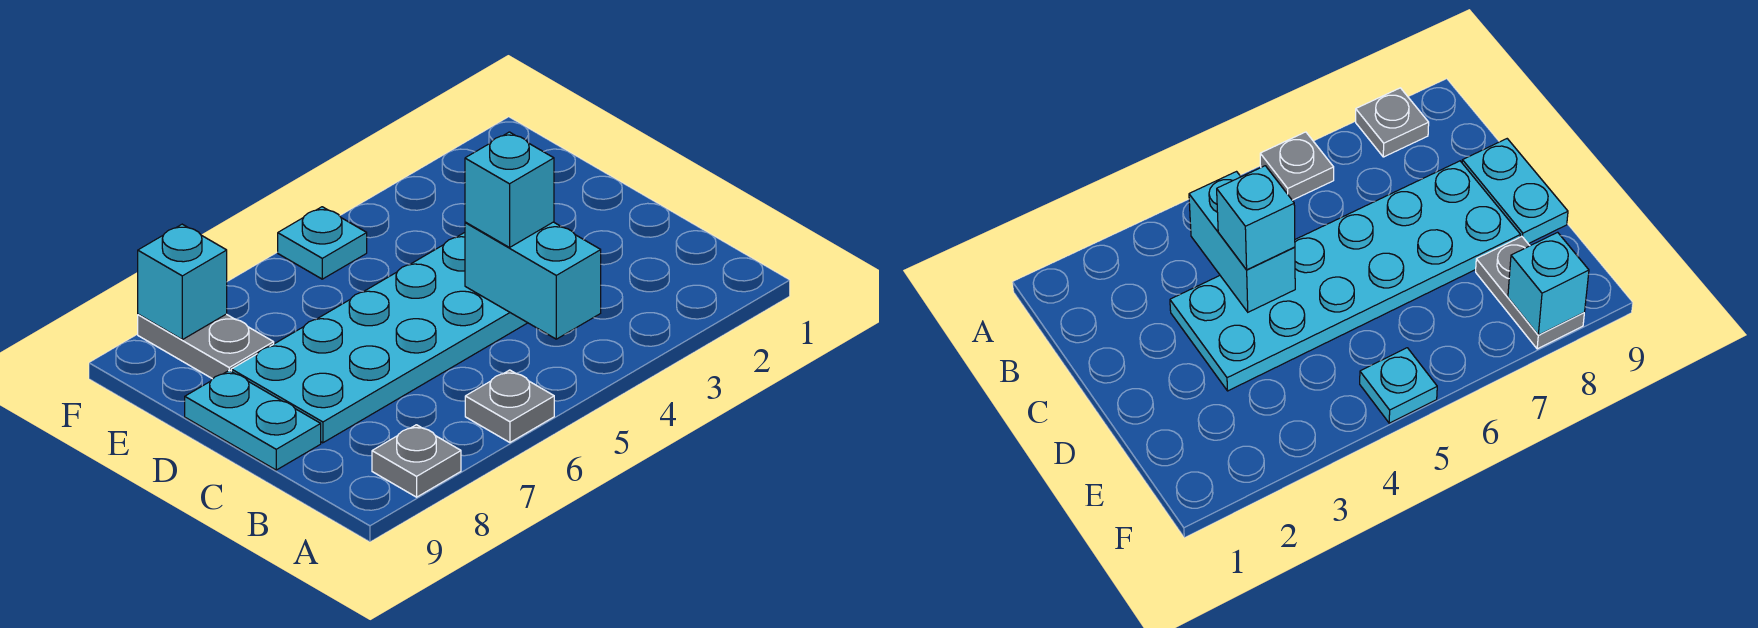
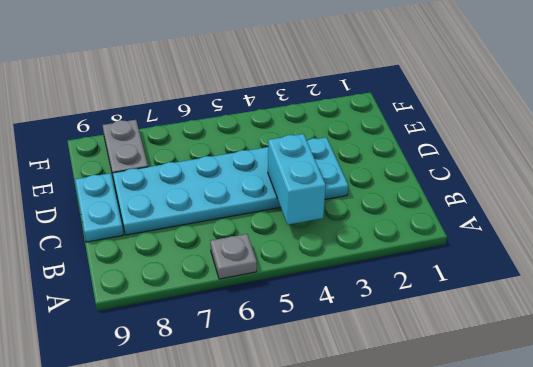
none -> grey plate A8 level 1
none -> cyan plate F5 level 1

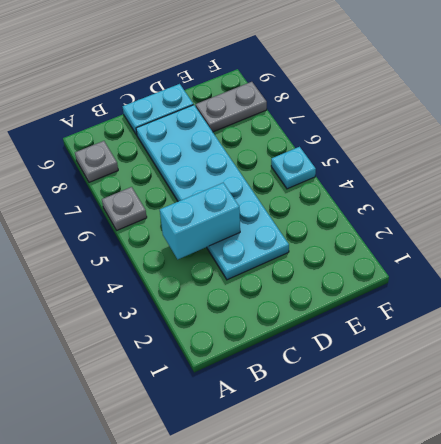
none -> cyan brick F8 level 2
none -> cyan brick C4 level 3

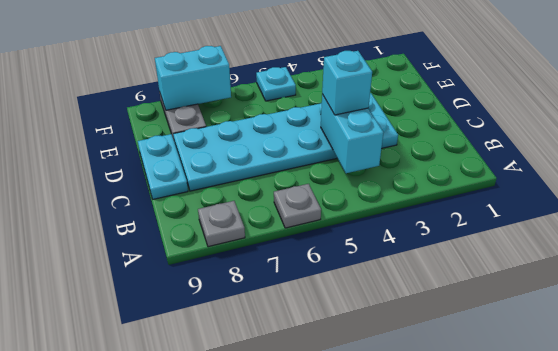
cyan brick F7:F8 level 2 -> cyan brick F8 level 2

